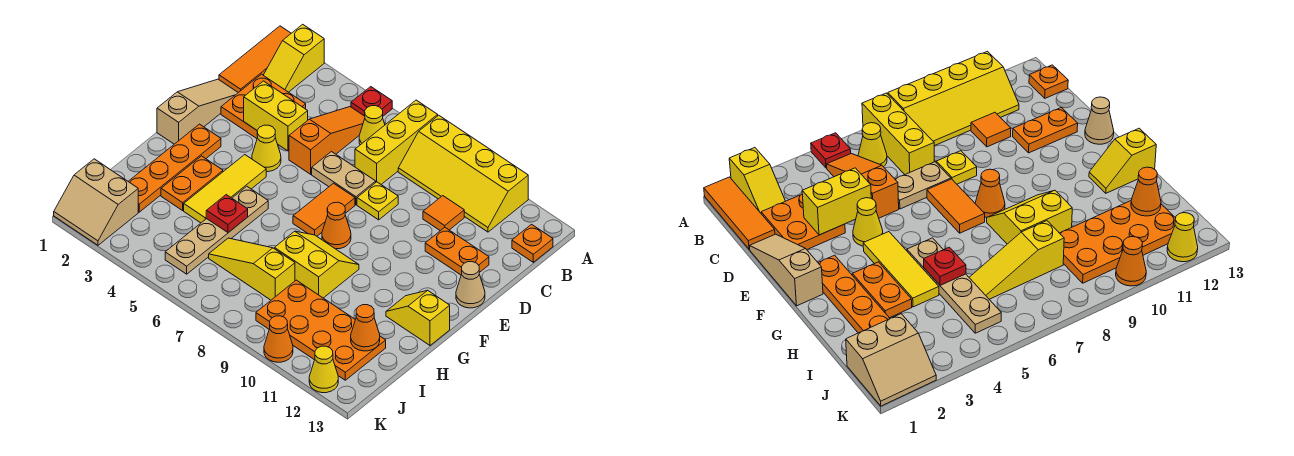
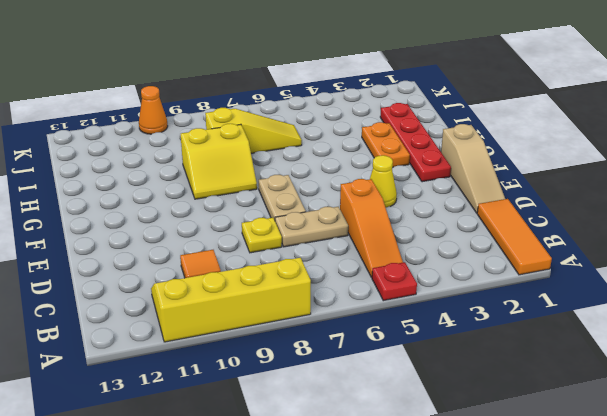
tan plate E7:F7 level 1 -> orange tile E7:F7 level 1
red plate F2:I2 level 1 -> orange plate F2:I2 level 1
none -> yellow slope A2:B2 level 1 top A
none -> yellow brick A7:C7 level 1
none -> yellow cone B6 level 1
none -> orange plate B13 level 1

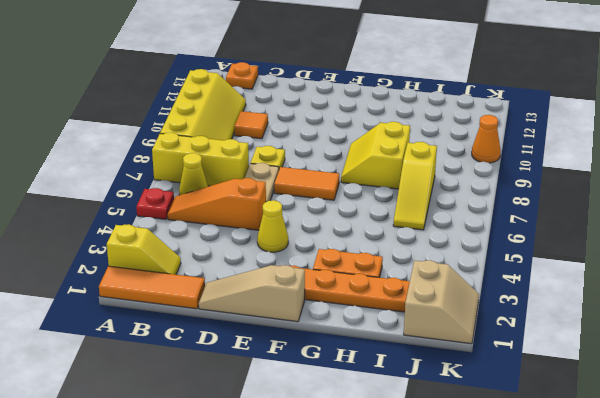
none -> orange plate C2:D3 level 1
none -> orange plate D11:D12 level 1
none -> tan cone E13 level 1
none -> yellow tile F4:H4 level 1

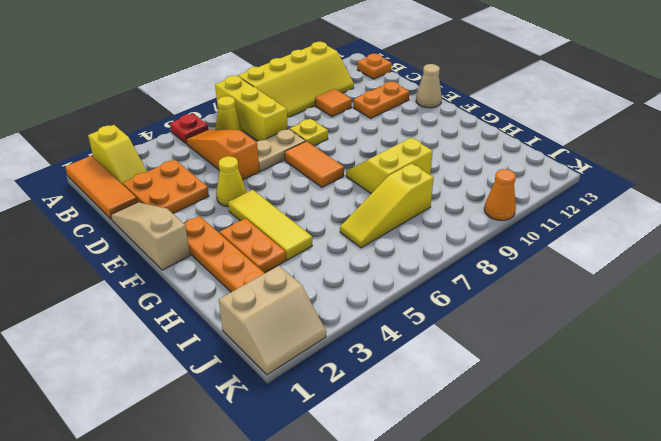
none -> orange cone F8 level 1
none -> tan plate G5:J5 level 1
none -> yellow slope G12:G13 level 1 top 13
none -> orange plate I9:J12 level 1

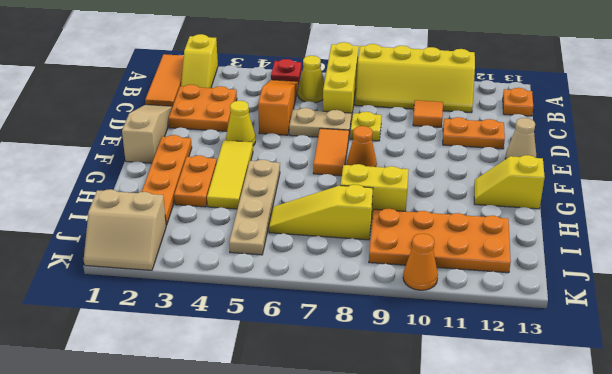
none -> yellow cone K12 level 1
none -> yellow brick D3:D4 level 2
none -> red plate H5 level 2
none -> orange cone I12 level 2

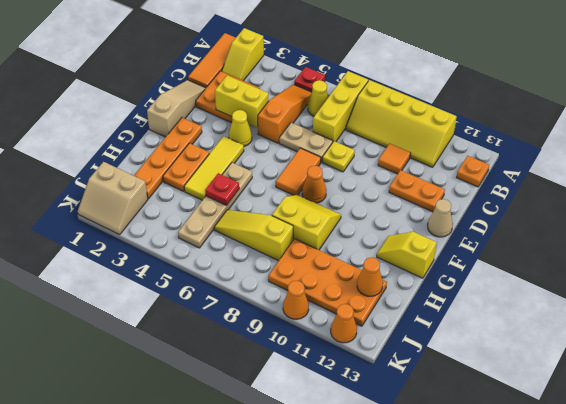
orange cone K12 level 1 -> yellow cone K12 level 1

